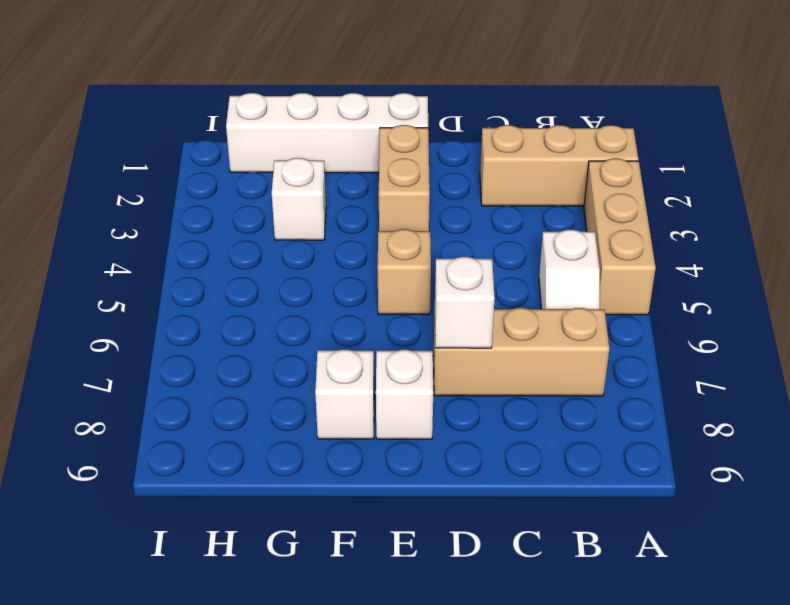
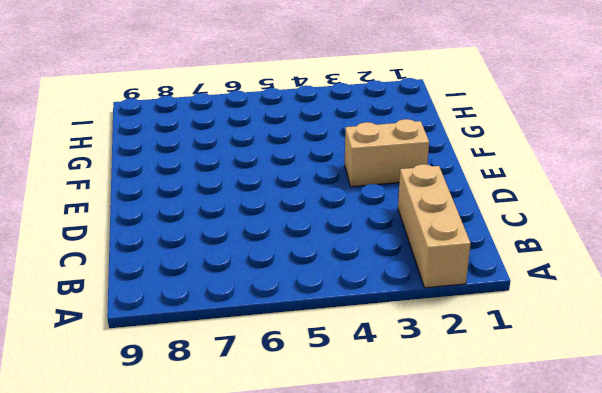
none -> tan brick A3:A5 level 1
none -> white slope B5:B6 level 1 top 5

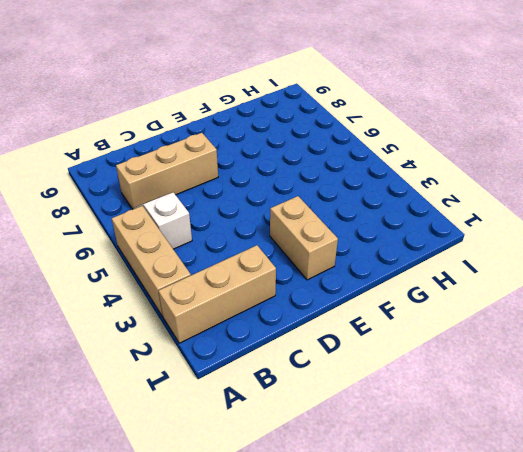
none -> white brick E1:H1 level 1
none -> tan brick E5 level 1

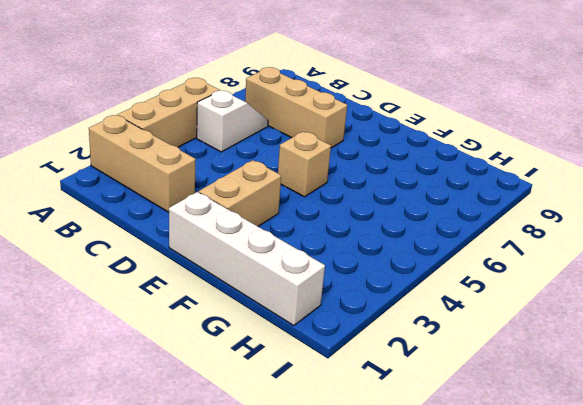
none -> white brick E8 level 1
none -> white brick F8 level 1

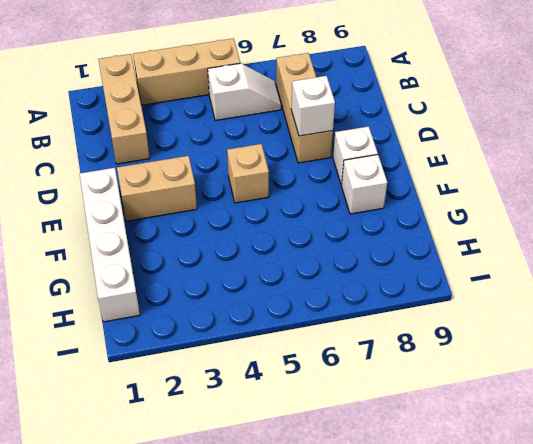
none -> white brick G3 level 1

